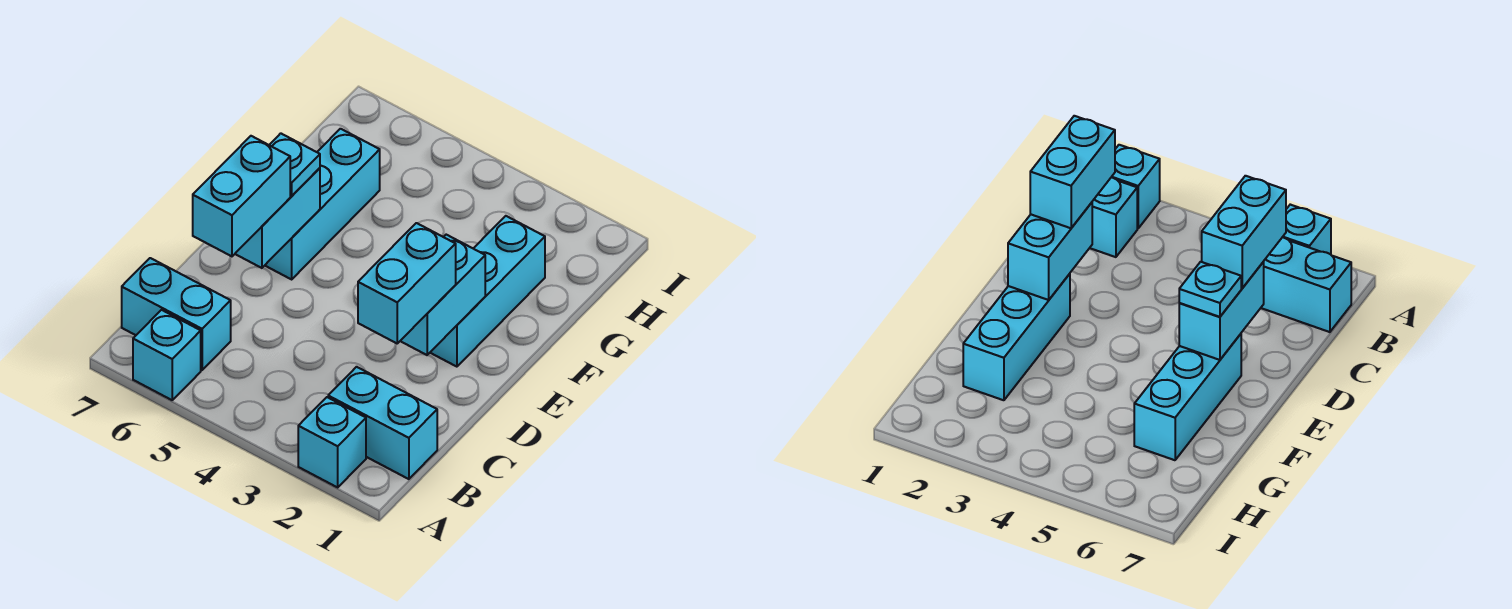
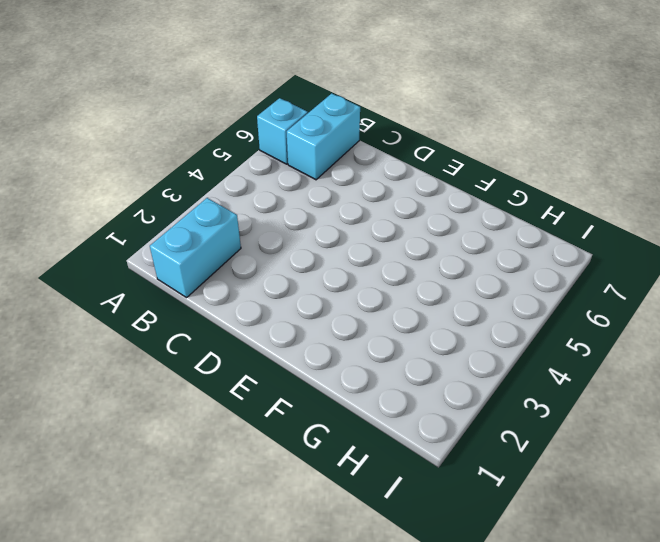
none -> cyan brick A2 level 1
none -> cyan brick E2:G2 level 1

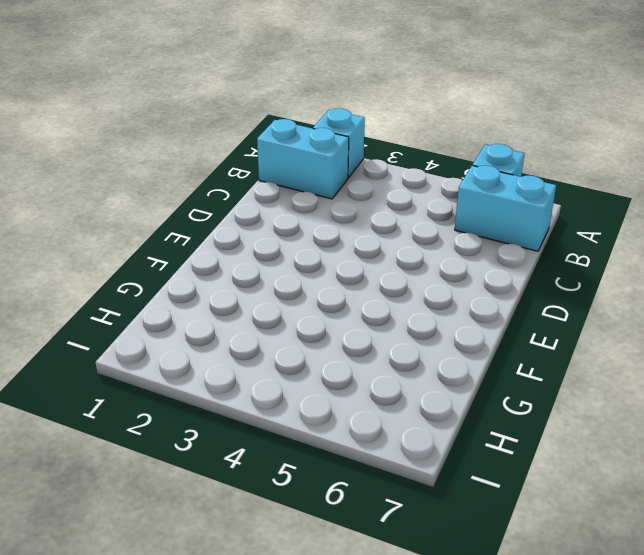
none -> cyan brick E2:G2 level 1
none -> cyan brick E6:G6 level 1

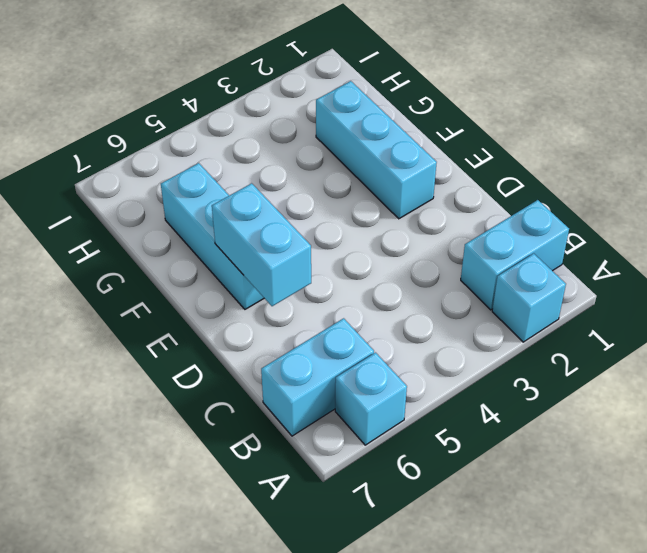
none -> cyan brick D2:E2 level 2
none -> cyan brick C2:D2 level 3

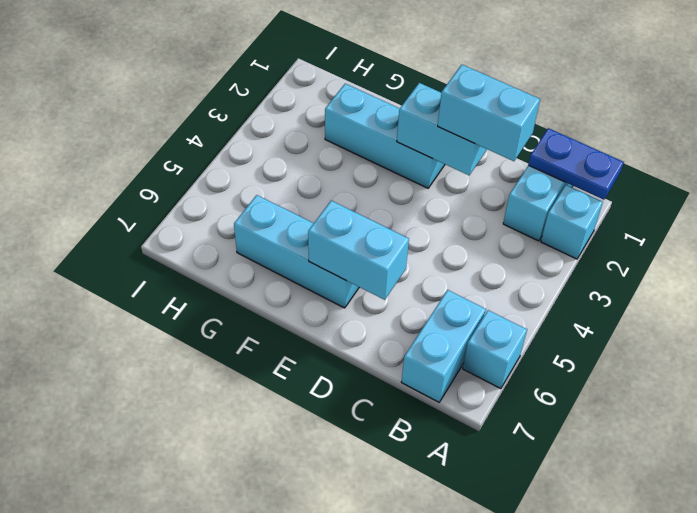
blue plate A1:B1 level 2 -> none
none -> cyan brick C6:D6 level 3
none -> cyan plate E6 level 3

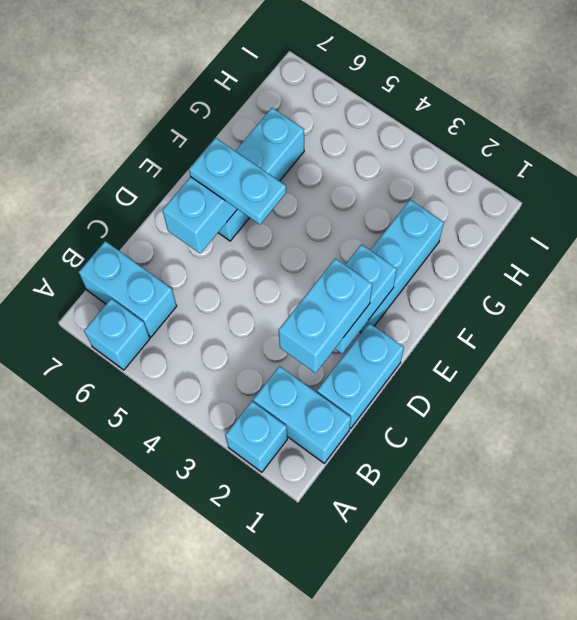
cyan brick C1:D1 level 1 -> cyan brick C6:D6 level 3
cyan plate E5:E6 level 3 -> cyan plate E6 level 3

